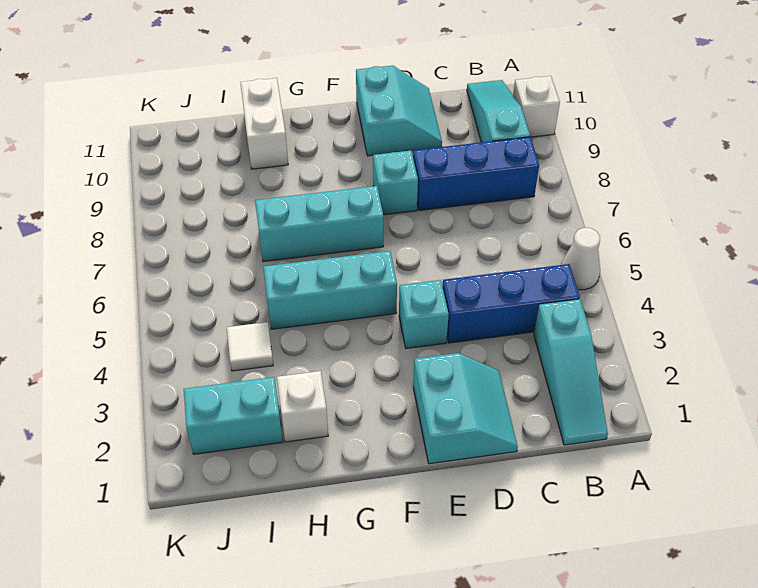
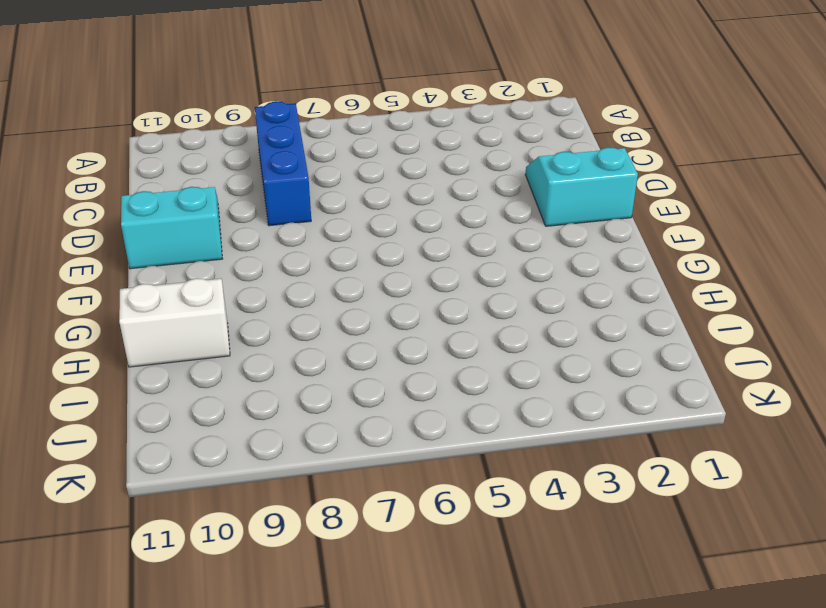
none -> white cone A5 level 1
none -> white brick A10 level 1
none -> cyan slope B1:B3 level 1 top 3

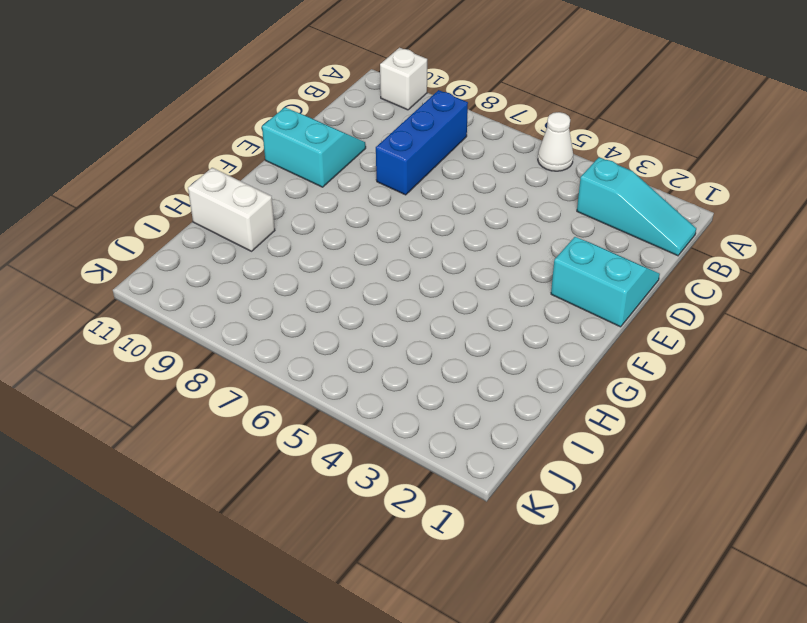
none -> blue brick B4:D4 level 1
none -> cyan slope B9:B11 level 1 top 9
none -> cyan brick E4 level 1

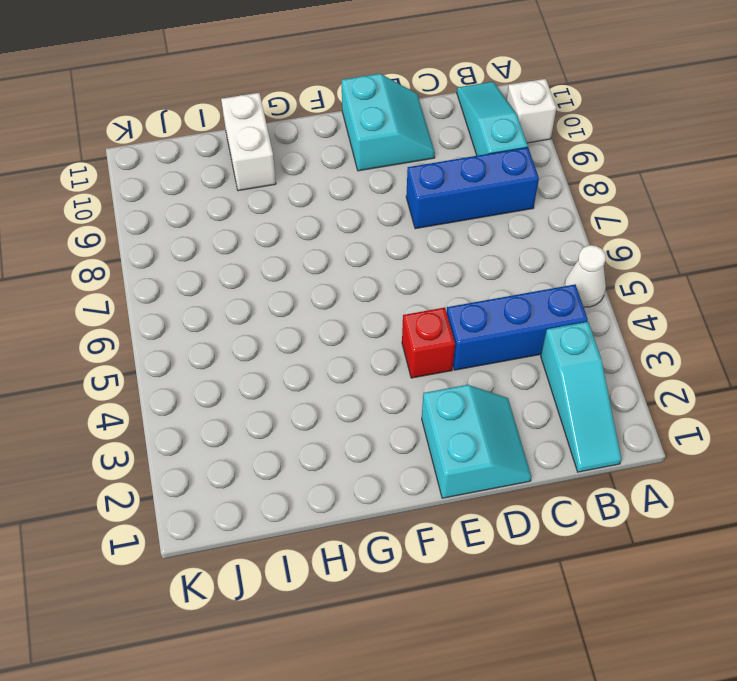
red brick E4 level 1 -> cyan brick E4 level 1
none -> cyan brick E8 level 1
none -> cyan brick F5:H5 level 1
none -> cyan brick F7:H7 level 1

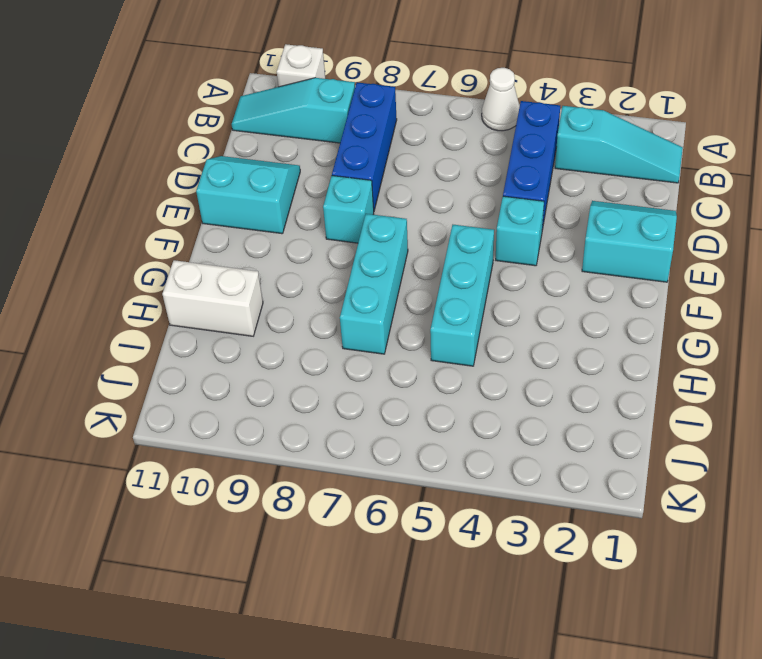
none -> white brick H2 level 1
none -> cyan brick I2:J2 level 1
none -> white tile I4 level 1

